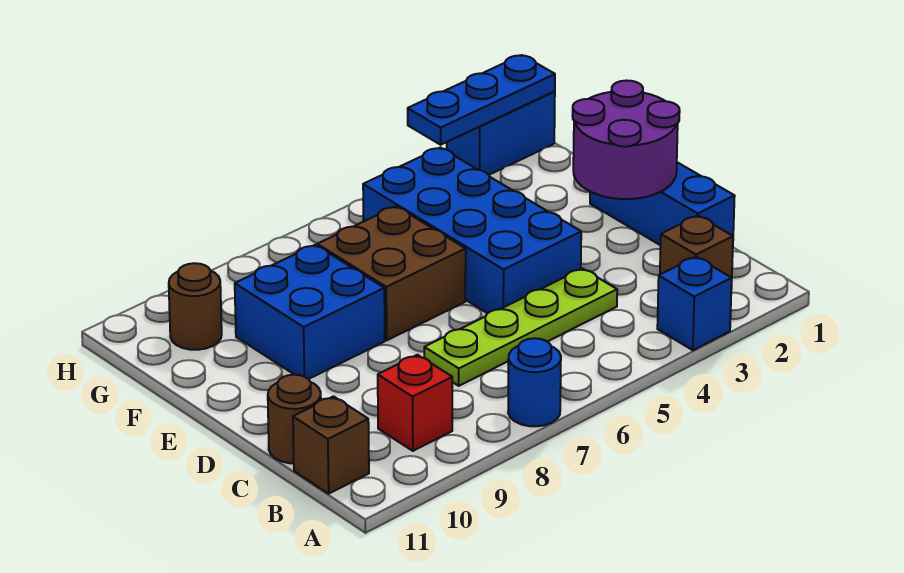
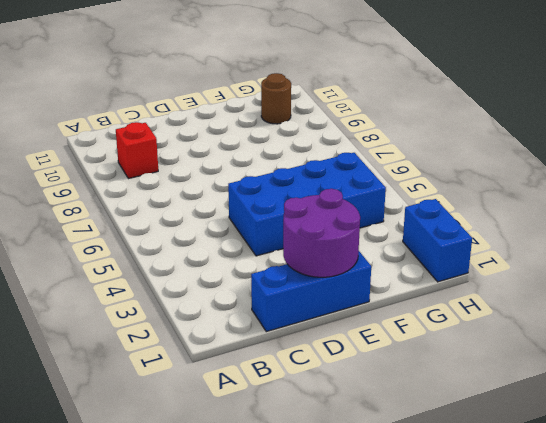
none -> blue brick A3 level 1
none -> blue round brick A7 level 1
none -> brown brick B2 level 1

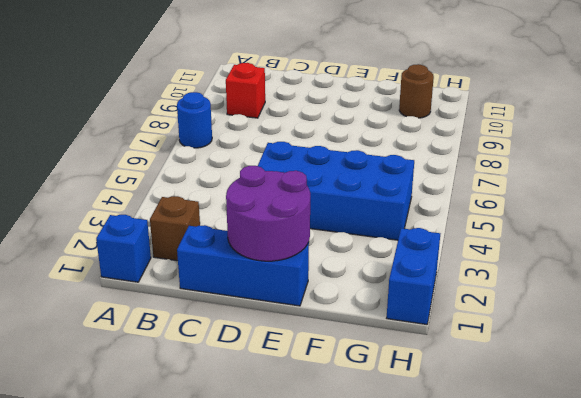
blue brick A1 level 1 -> blue brick A3 level 1
none -> brown brick B11 level 1
none -> lime plate C4:C7 level 1
none -> brown round brick C11 level 1

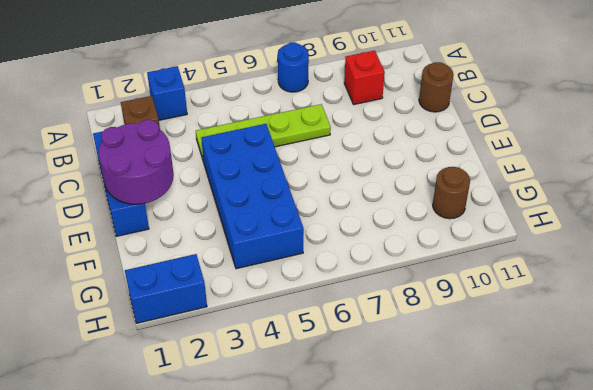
none -> brown brick B11 level 1
none -> brown brick E6:F7 level 1
none -> blue brick E8:F9 level 1

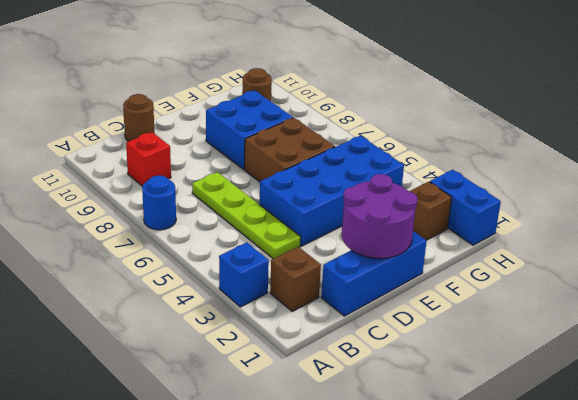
brown brick G2 level 1 -> brown brick B11 level 1
none -> blue plate H1:H3 level 2

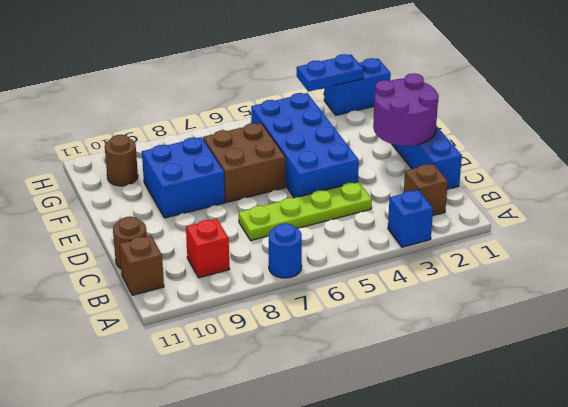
blue plate H2:H3 level 2 -> blue plate H1:H3 level 2

